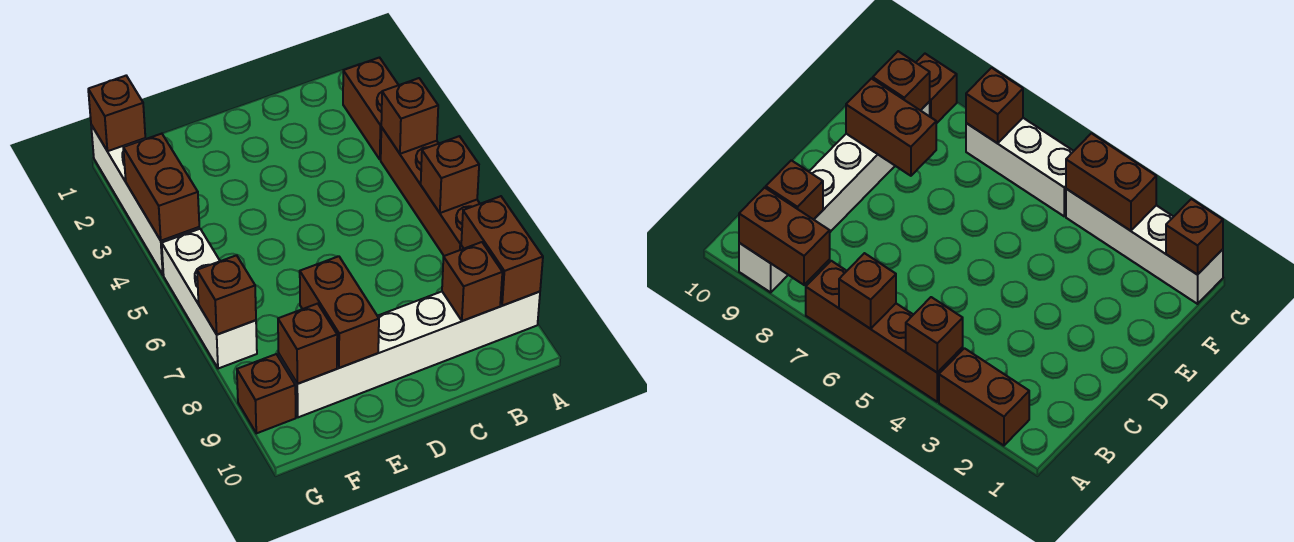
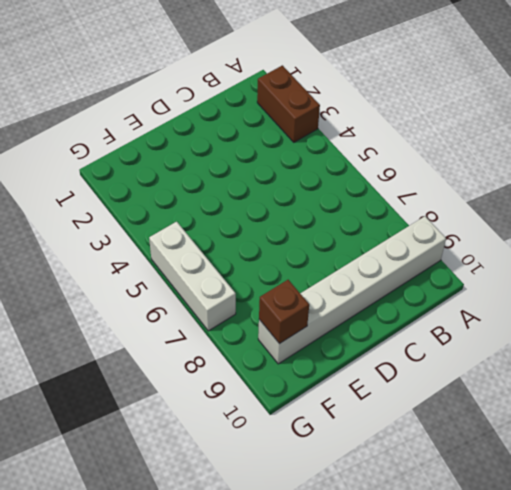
none -> brown brick A4:A7 level 1
none -> white brick G1:G4 level 1
none -> brown brick G9 level 1

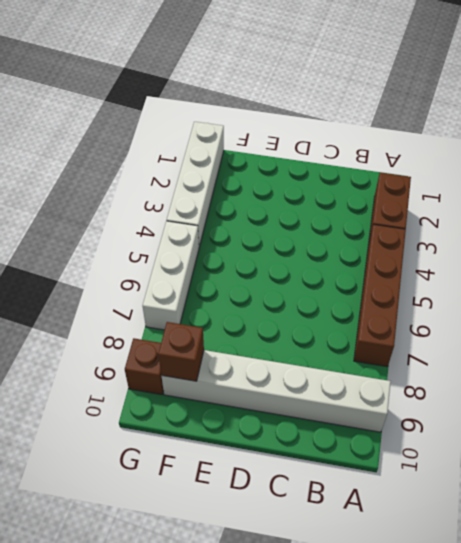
none -> brown brick A4 level 2
none -> brown brick A6 level 2
none -> brown brick A8:A9 level 2

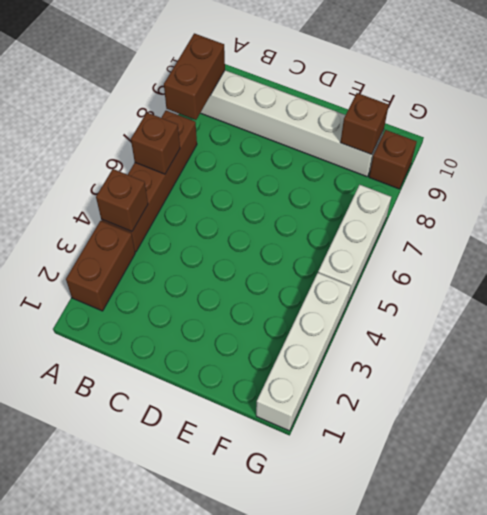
none -> brown brick B9 level 2
none -> brown brick E8:E9 level 2
none -> brown brick G1 level 2

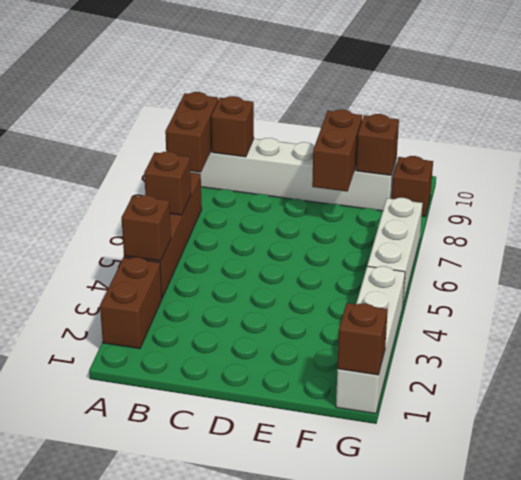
none -> brown brick G3:G4 level 2
none -> brown brick G7 level 2

